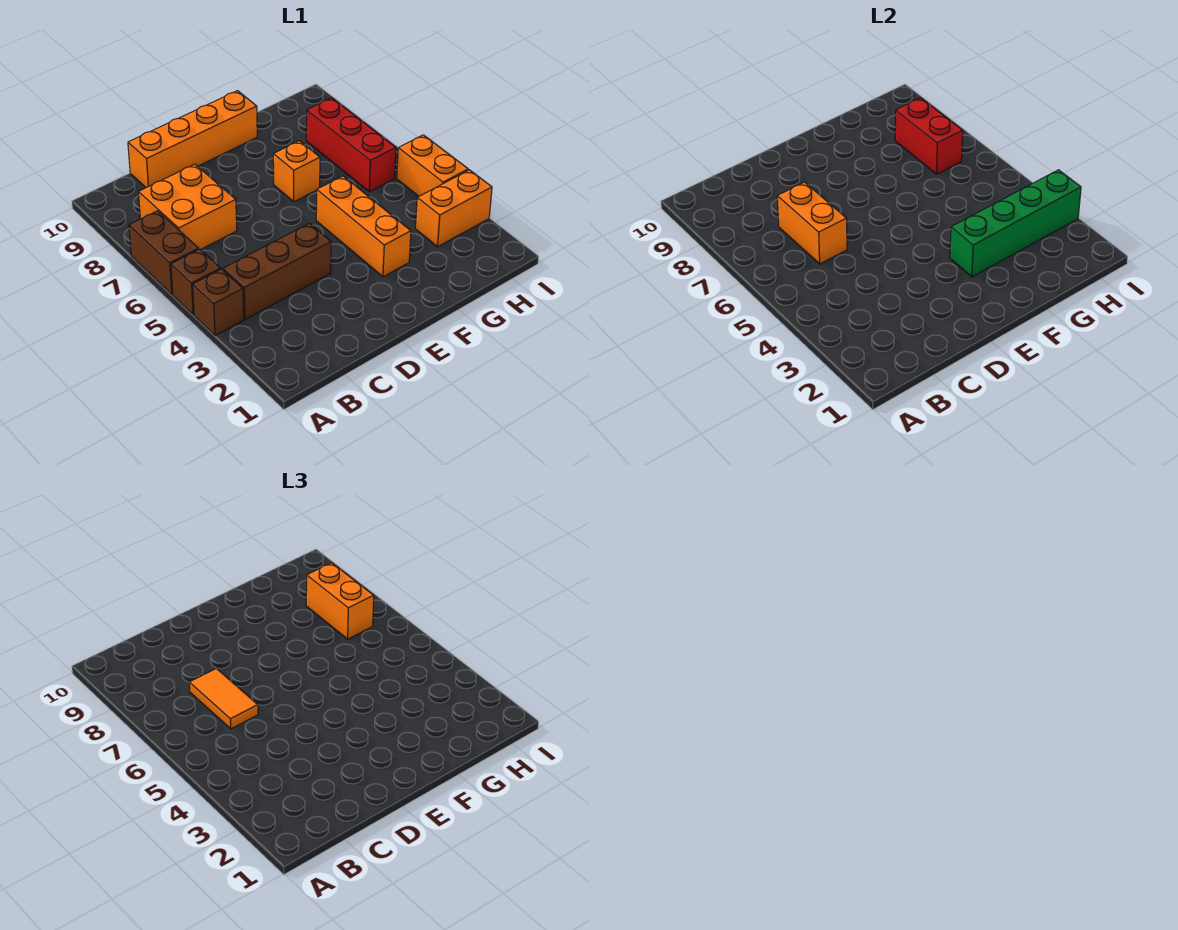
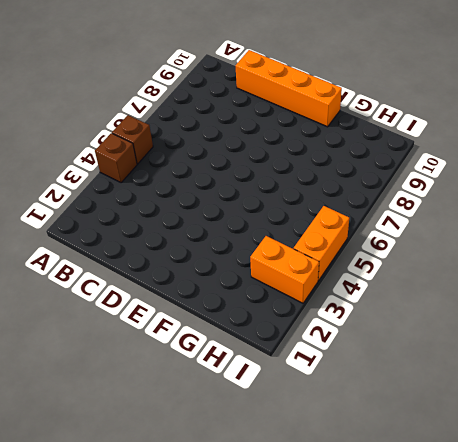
none -> brown brick A6:A7 level 1
none -> brown brick B4:D4 level 1
none -> orange brick B7:C8 level 1

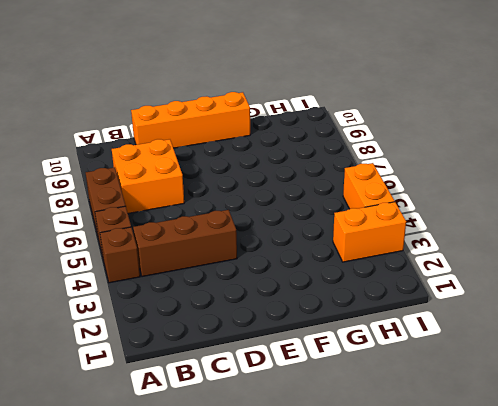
none -> orange brick F3:F5 level 1
none -> orange brick F7 level 1
none -> red brick H6:H8 level 1

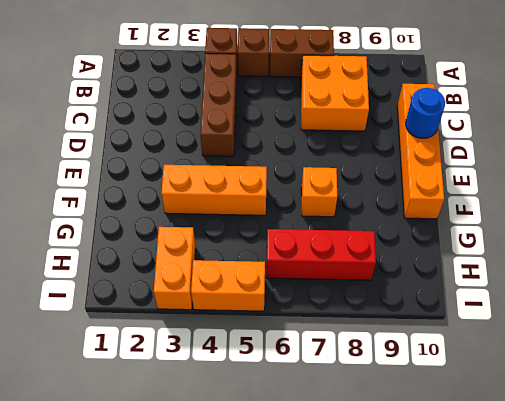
blue round brick D10 level 2 -> none
none -> orange brick C6:C7 level 2
none -> green brick F3:I3 level 2
none -> red brick H7:H8 level 2

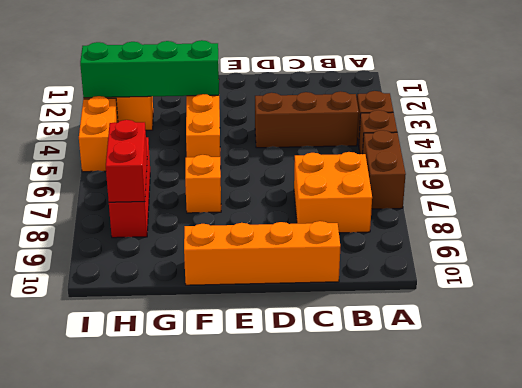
none -> orange brick C6:C7 level 2
none -> orange tile C6:C7 level 3
none -> orange brick H7:H8 level 3

